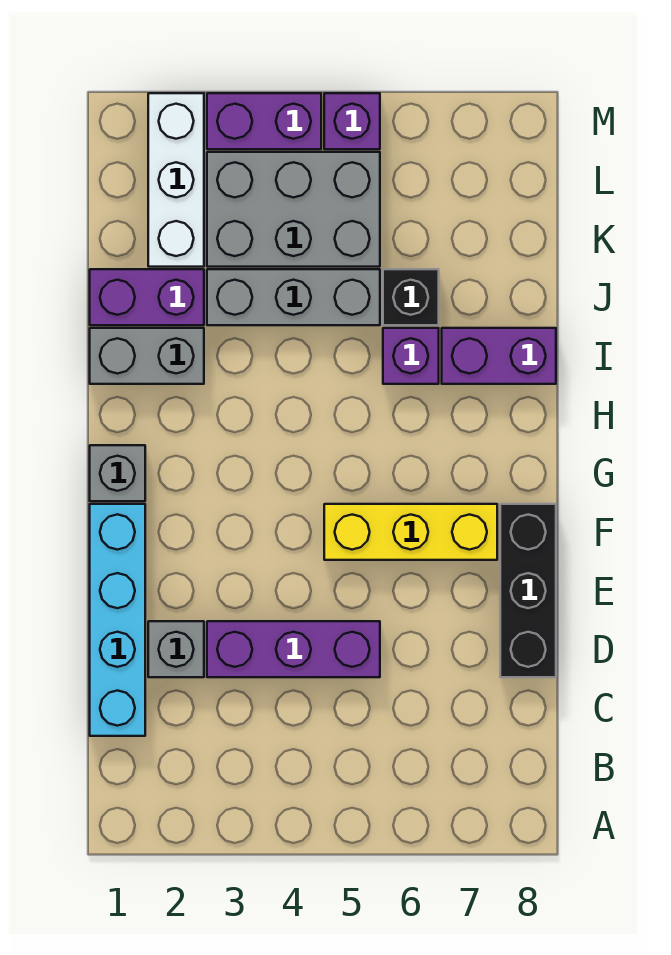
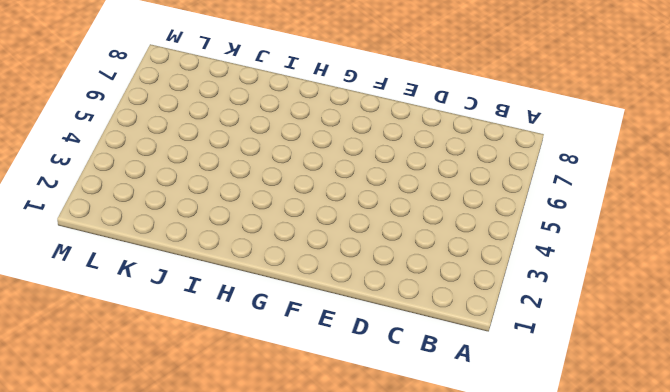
none -> cyan brick C1:F1 level 1
none -> grey brick D2 level 1
none -> purple brick D3:D5 level 1

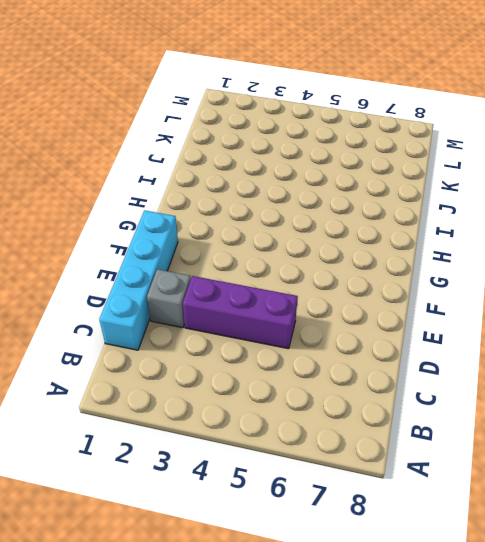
none -> black brick D8:F8 level 1
none -> yellow brick F5:F7 level 1
none -> grey brick G1 level 1

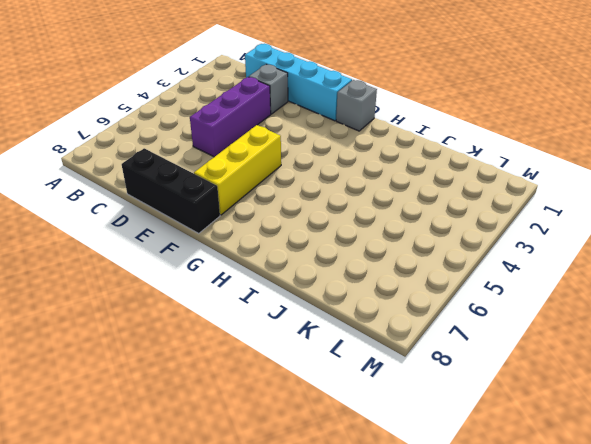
none -> grey brick I1:I2 level 1
none -> purple brick I6 level 1
none -> purple brick I7:I8 level 1

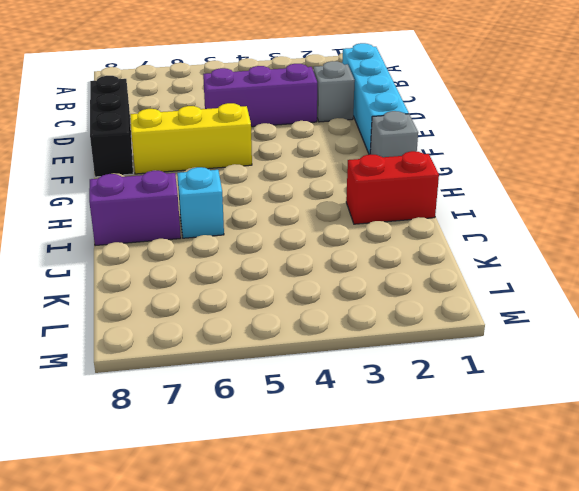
red brick I1:I2 level 1 -> grey brick I1:I2 level 1
cyan brick I6 level 1 -> purple brick I6 level 1
none -> purple brick J1:J2 level 1
none -> grey brick J3:J5 level 1
none -> black brick J6 level 1

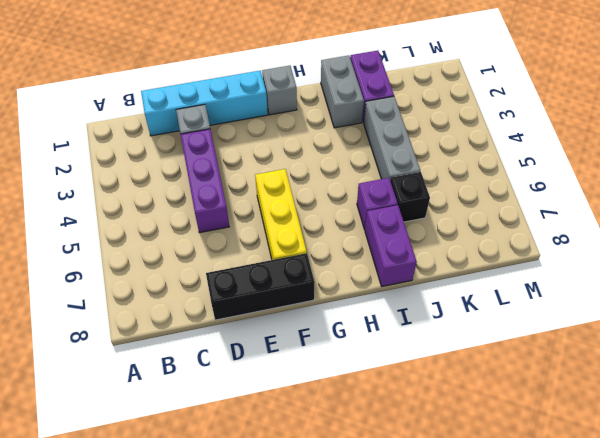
none -> white brick K2:M2 level 1
none -> grey brick K3:L5 level 1
none -> purple brick M3:M4 level 1

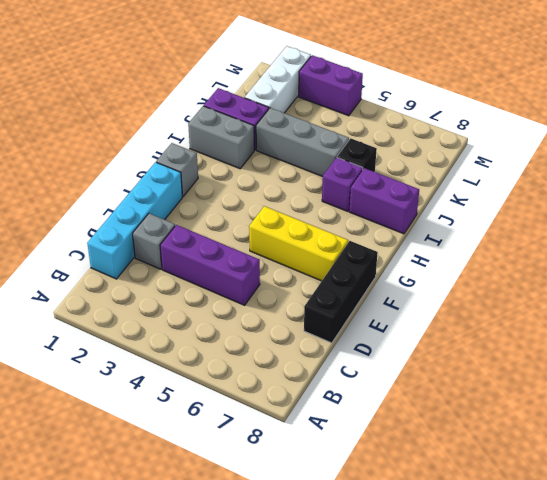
none -> grey brick K3:L5 level 1
none -> purple brick M5 level 1

